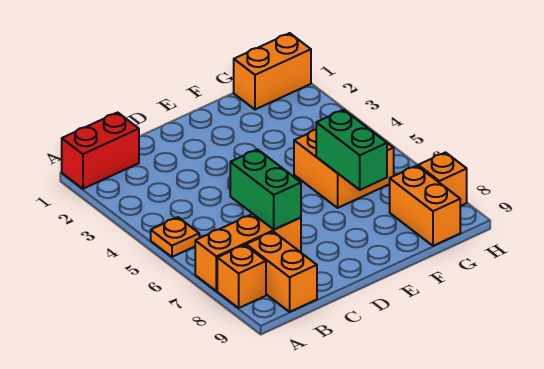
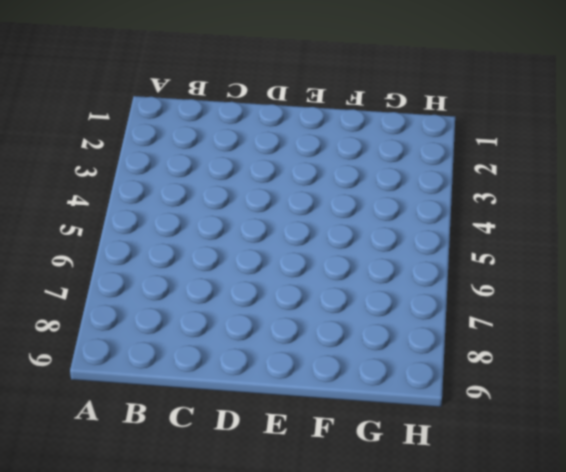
none -> red brick A1:B1 level 1
none -> orange plate A5 level 1

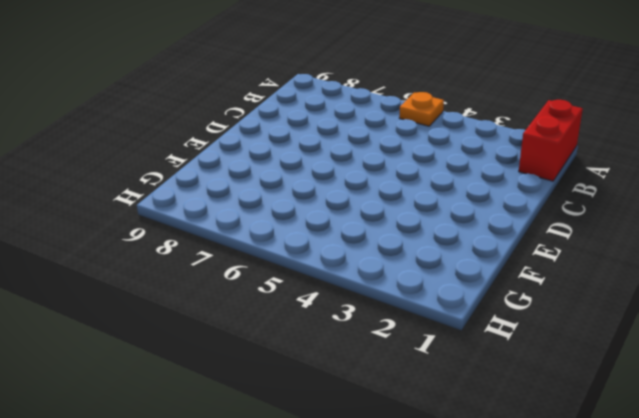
none -> orange brick A7:C7 level 1
none -> orange brick A8 level 1

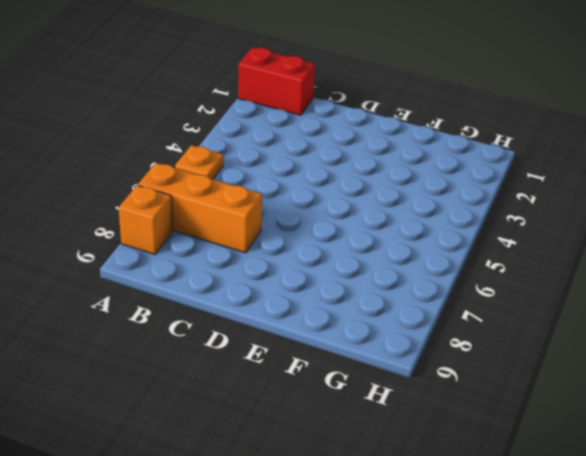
none -> orange brick B8:B9 level 1
none -> orange brick F5:G6 level 1

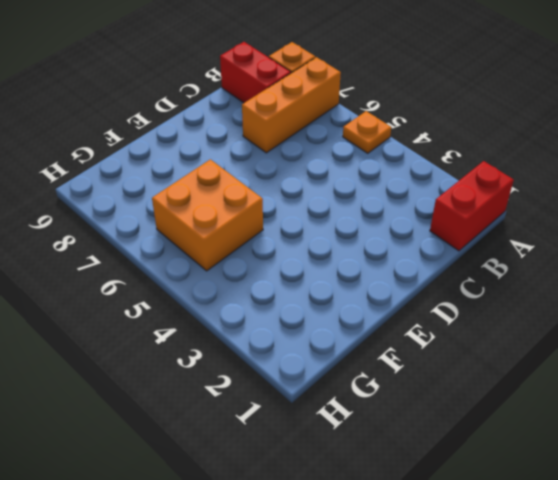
red brick B8:B9 level 1 -> orange brick B8:B9 level 1
none -> orange brick G1:H1 level 1
none -> orange brick G8:G9 level 1

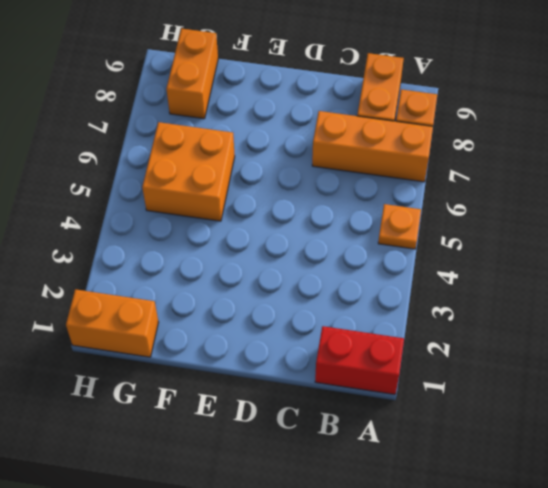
none -> orange brick H8 level 1
none -> green brick C6:C7 level 2

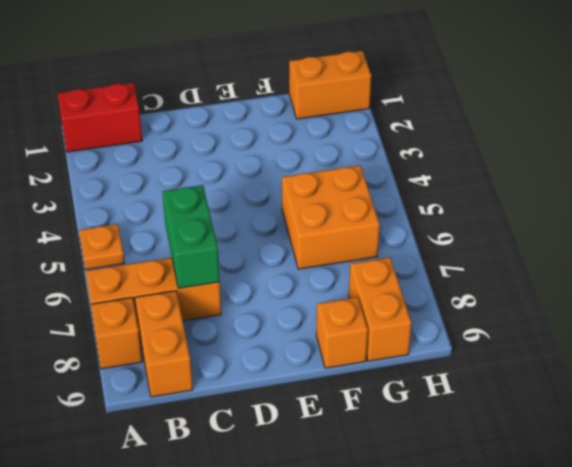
orange brick F9 level 1 -> orange brick H8 level 1
none -> green brick F6:F7 level 2

